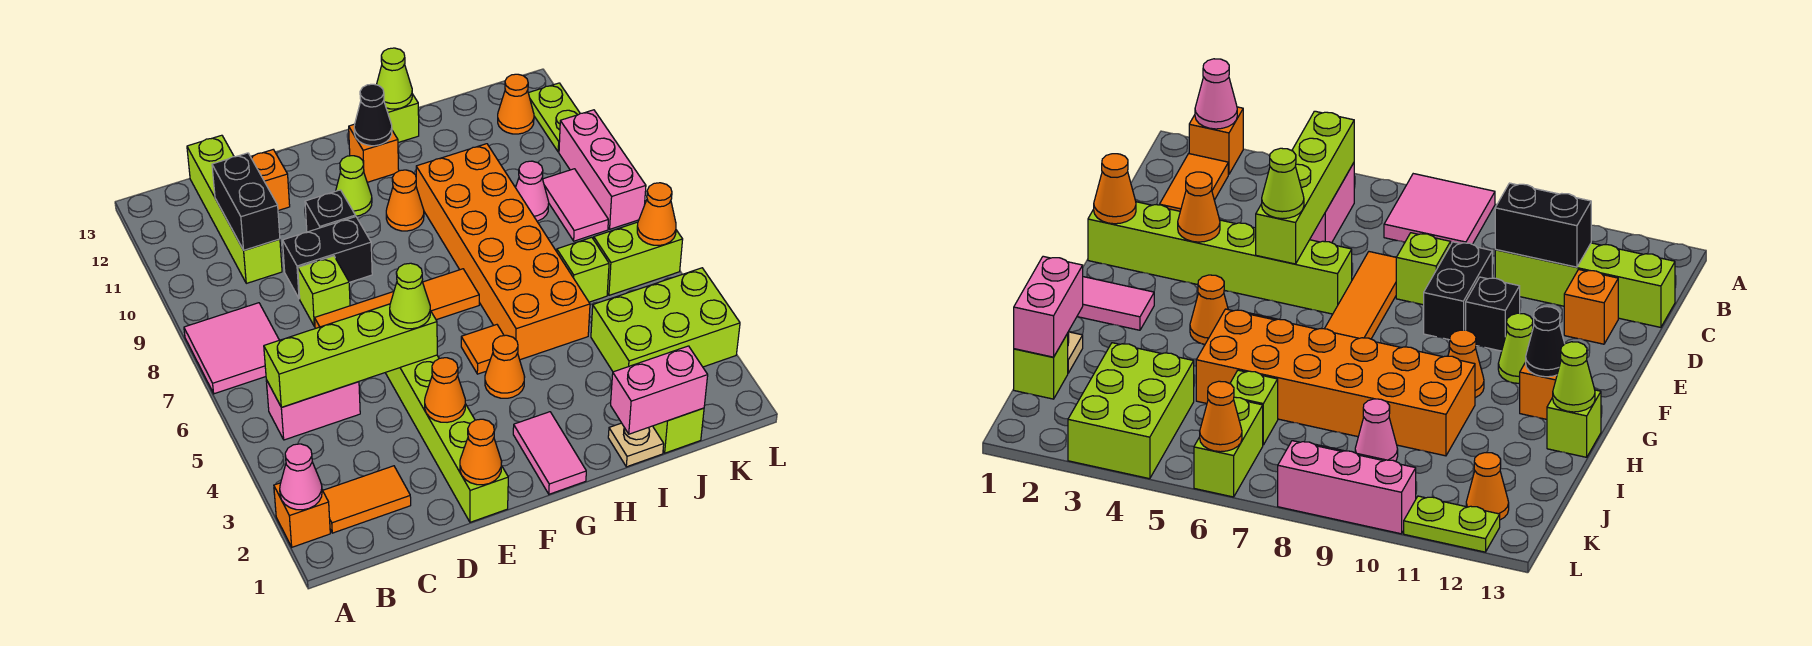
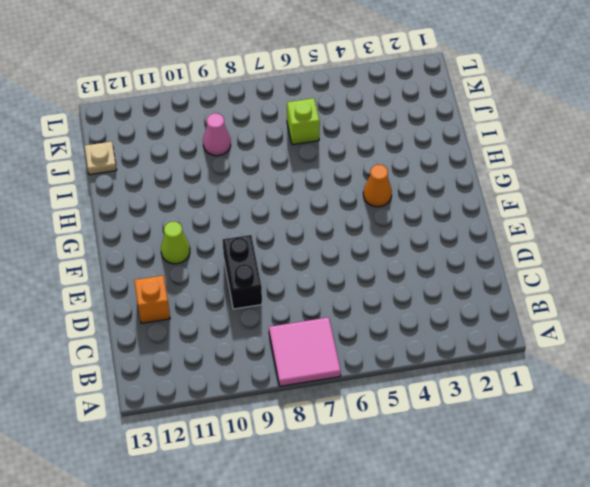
tan plate J13 level 1 -> tan plate I1 level 1
none -> orange brick A2 level 1
none -> orange tile B2:C2 level 1
none -> pink brick B5:C5 level 1
none -> lime brick C10:C13 level 1

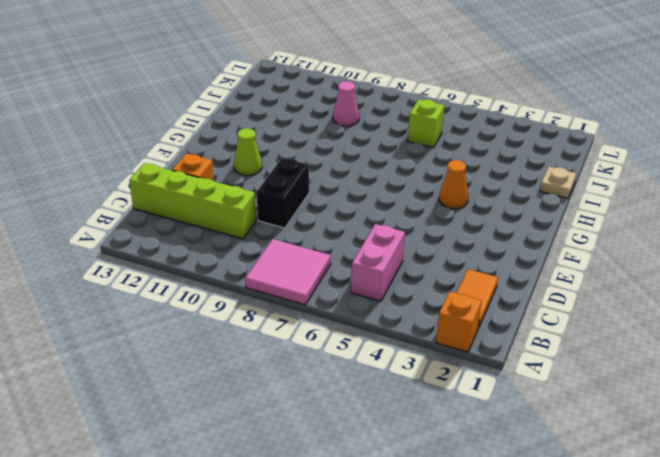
none -> orange tile D7:G7 level 1
none -> lime brick D8 level 1
none -> lime brick E1:E6 level 1
none -> black brick E10 level 1

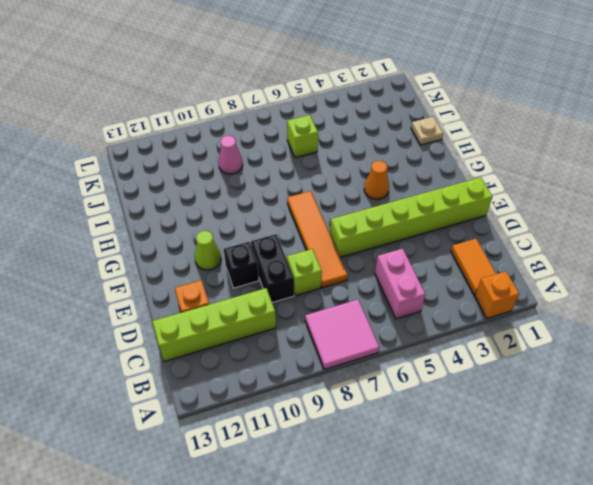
none -> pink tile G1:G2 level 1
none -> orange tile G5 level 1
none -> orange cone G10 level 1
none -> orange brick G12 level 1

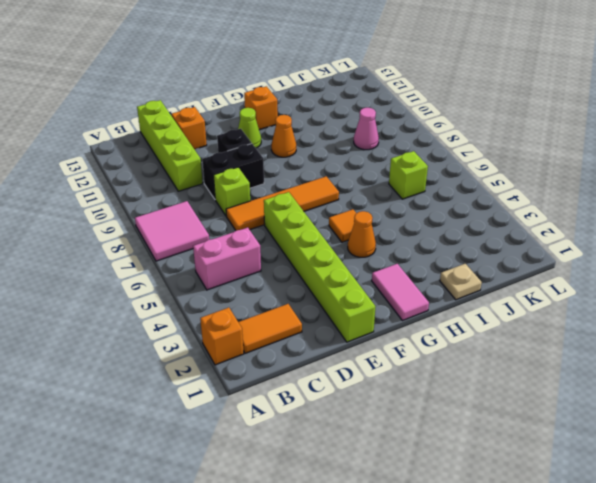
none -> orange brick H5:I10 level 1
none -> lime brick H13 level 1
none -> lime brick J1 level 1
none -> lime brick J3:L4 level 1

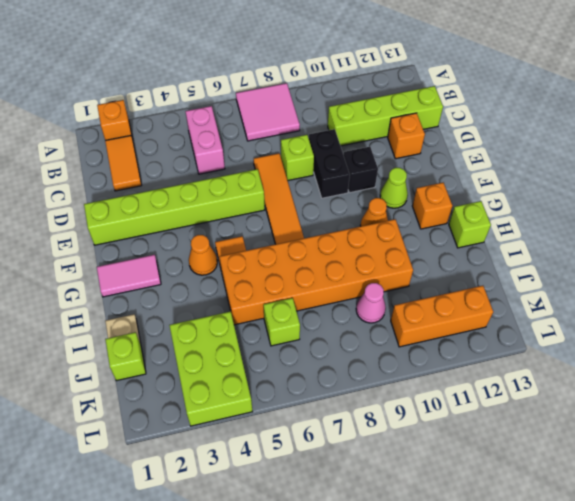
orange brick K10:K12 level 1 -> orange cone K12 level 1
none -> lime brick K6:L6 level 1
none -> pink tile K8:K9 level 1
none -> pink brick L8:L10 level 1
none -> lime plate L11:L12 level 1

